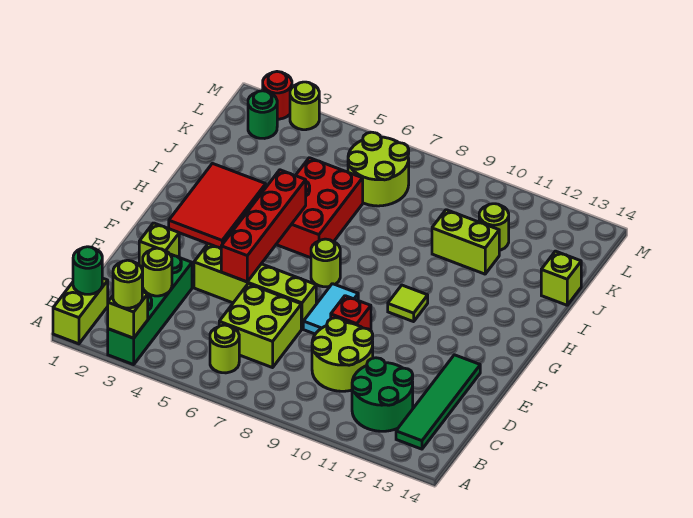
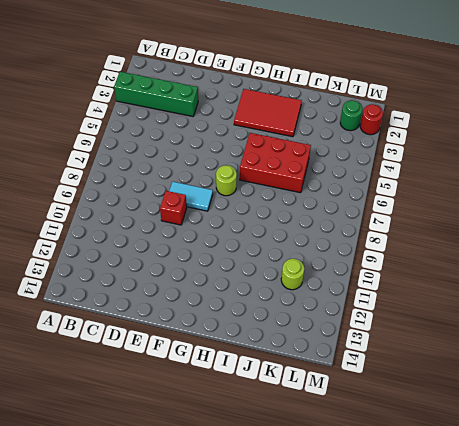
none -> lime brick A1:B1 level 1
none -> lime round brick B6 level 1
none -> green round brick B11:C12 level 1

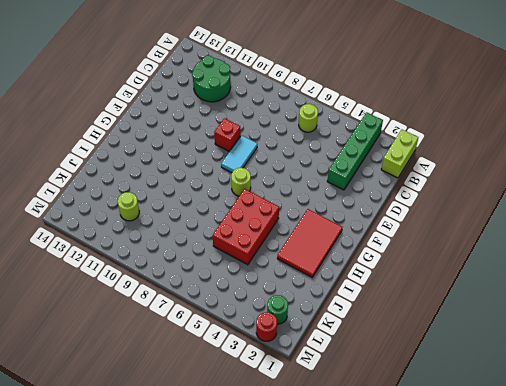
none -> green tile B13:E13 level 1
none -> lime brick C6:D7 level 1
none -> lime round brick C9:D10 level 1

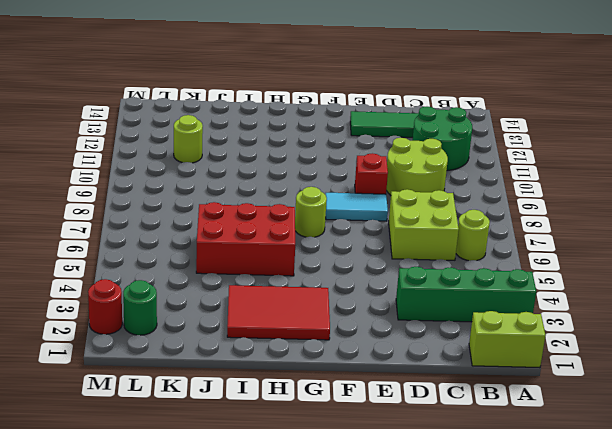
none -> lime brick E2 level 1
none -> lime brick E4:E7 level 1
none -> lime tile G10 level 1

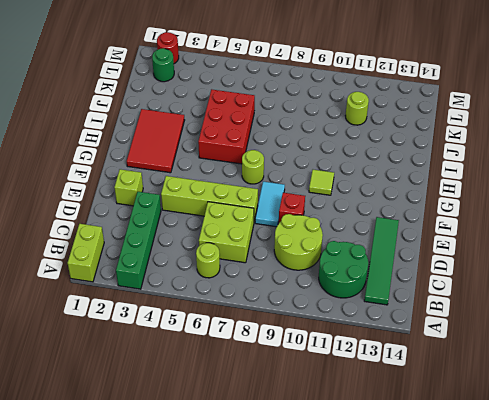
none -> lime brick J10:J11 level 1
none -> lime brick J14 level 1
none -> lime round brick K6:L7 level 1

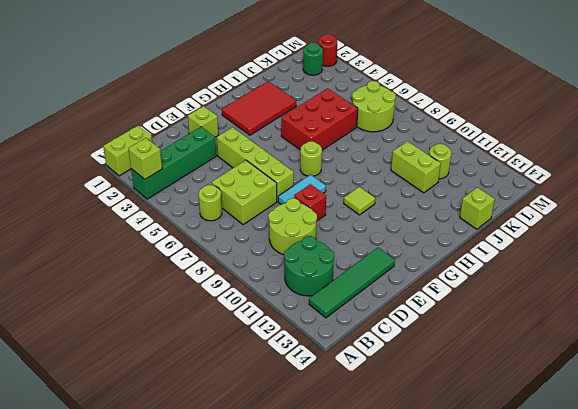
none -> lime round brick M3 level 1
none -> green round brick B1 level 2
none -> lime round brick C3 level 2

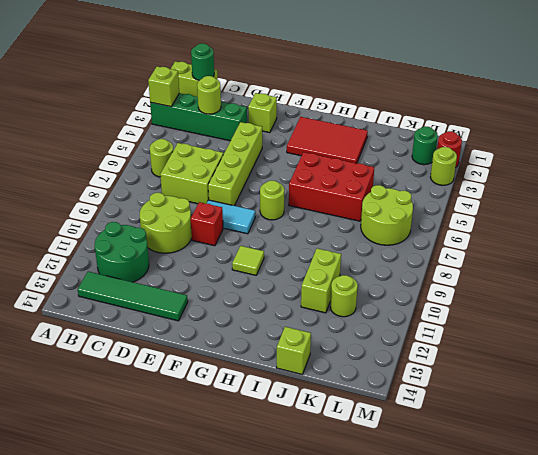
none -> red brick E5:H5 level 2
none -> lime round brick A3 level 3

